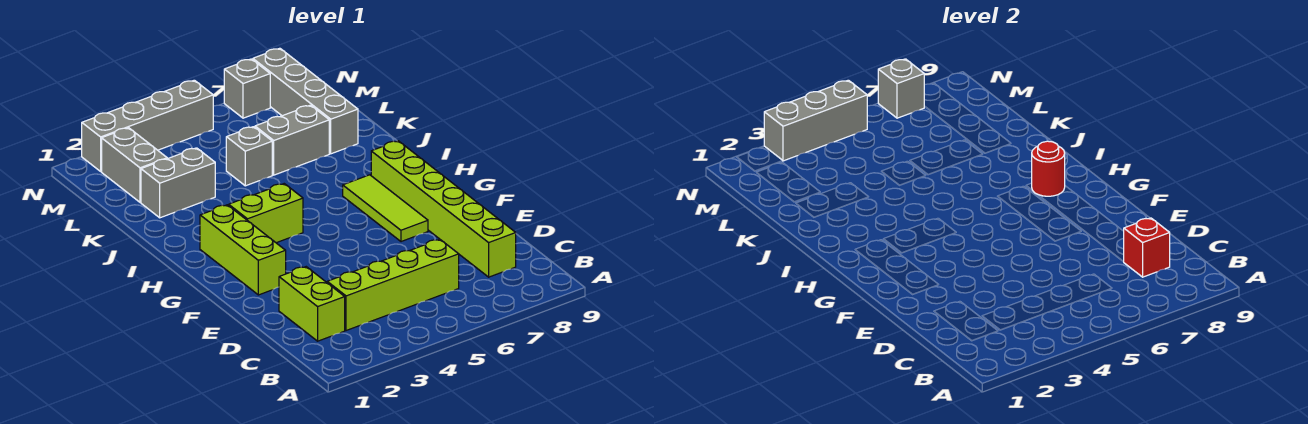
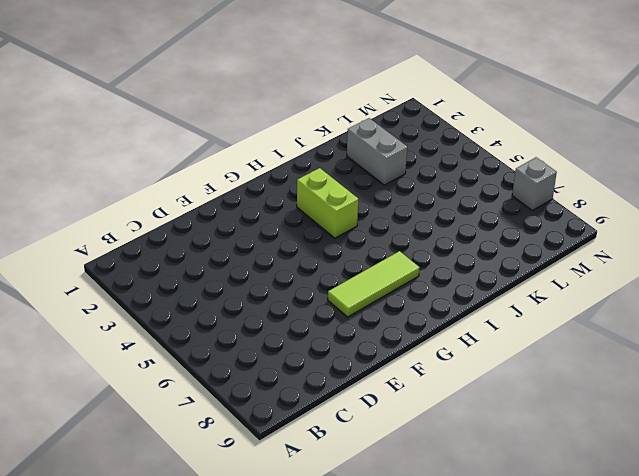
none -> lime brick C2:D2 level 1
none -> lime brick C3:C6 level 1
none -> lime brick C8:H8 level 1

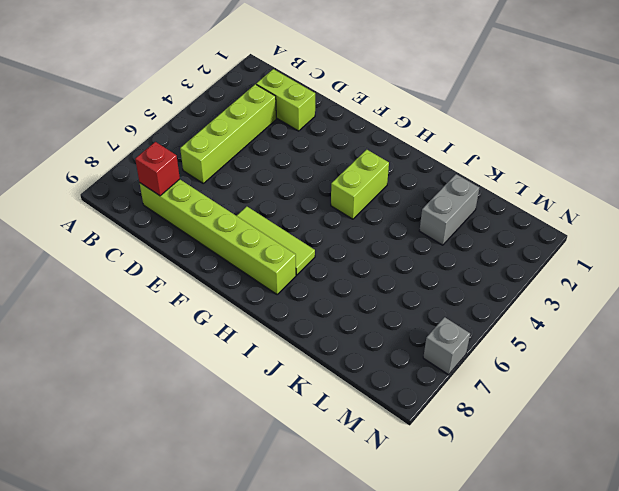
none -> lime brick F2:H2 level 1
none -> grey brick K5 level 1
none -> grey brick K6:K7 level 1

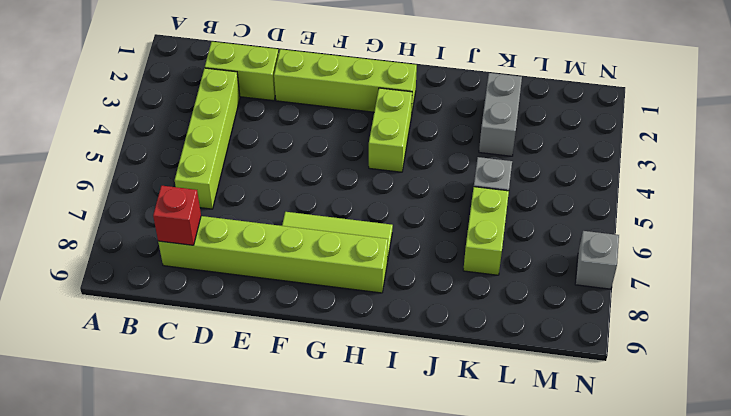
lime brick E2:H2 level 1 -> lime brick F2:H2 level 1
lime brick K6:K7 level 1 -> grey brick K6:K7 level 1
none -> grey brick K8:N8 level 1
none -> grey brick L2:M2 level 1
none -> grey brick N2:N5 level 1

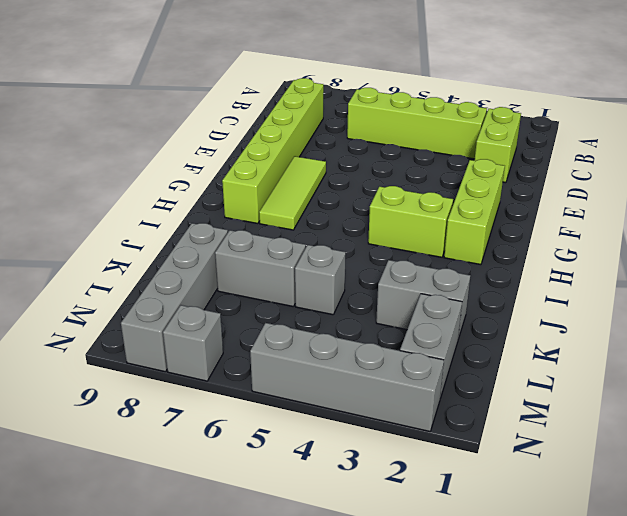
none -> red brick C8 level 2
none -> red round brick H8 level 2
none -> grey brick N3:N5 level 2

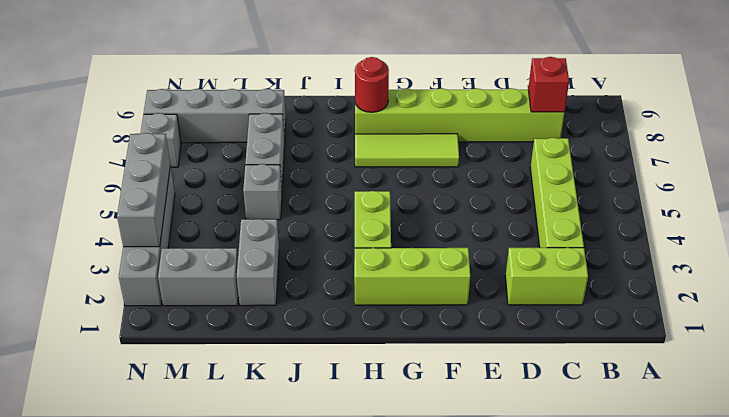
none -> grey brick N7 level 2

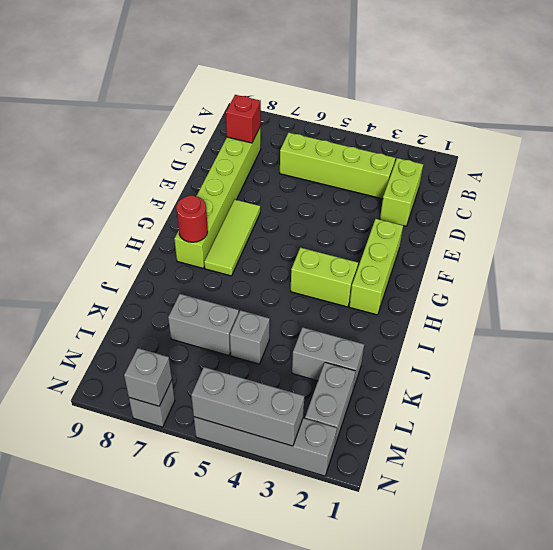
none -> grey brick K8:N8 level 1

